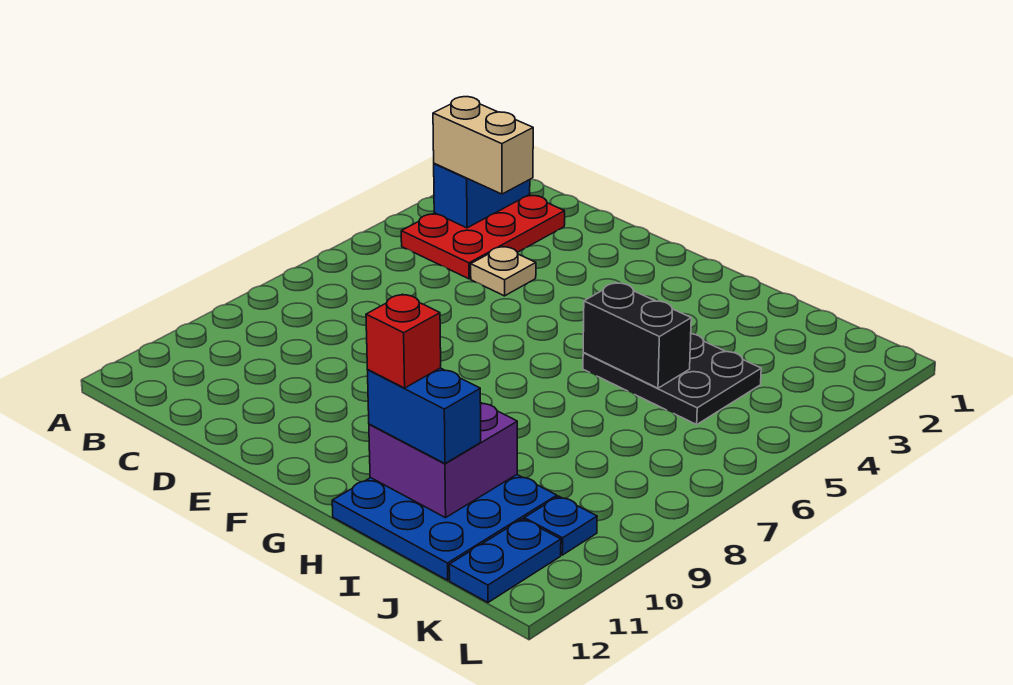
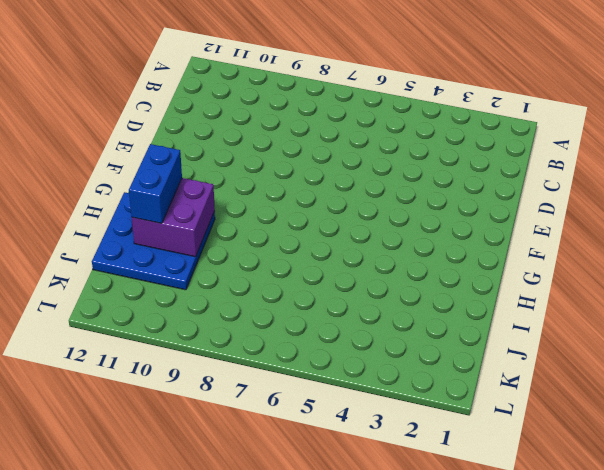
none -> red plate B2:C4 level 1
none -> tan plate D4 level 1
none -> black plate H4:J5 level 1

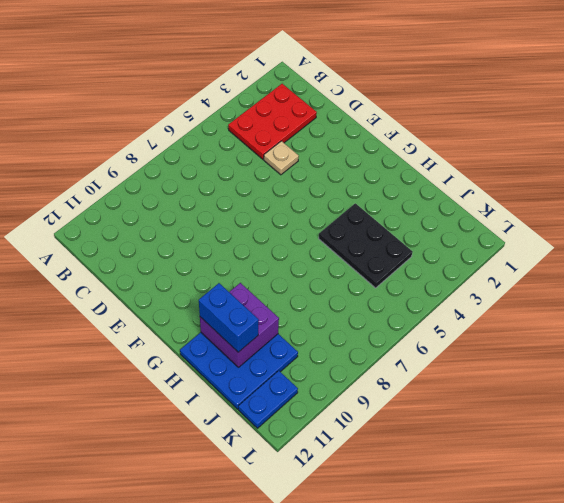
none -> blue plate K10 level 1
none -> blue brick B2:B3 level 2
none -> black brick H5:I5 level 2

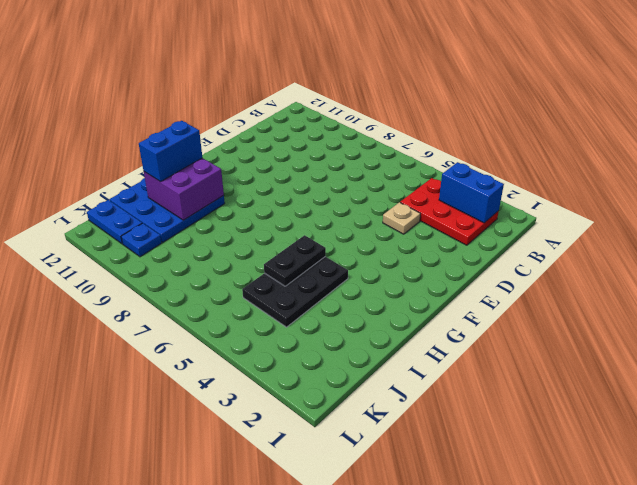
black plate H5:I5 level 2 -> black brick H5:I5 level 2
none -> tan brick B3:C3 level 3
none -> red brick H11 level 4

